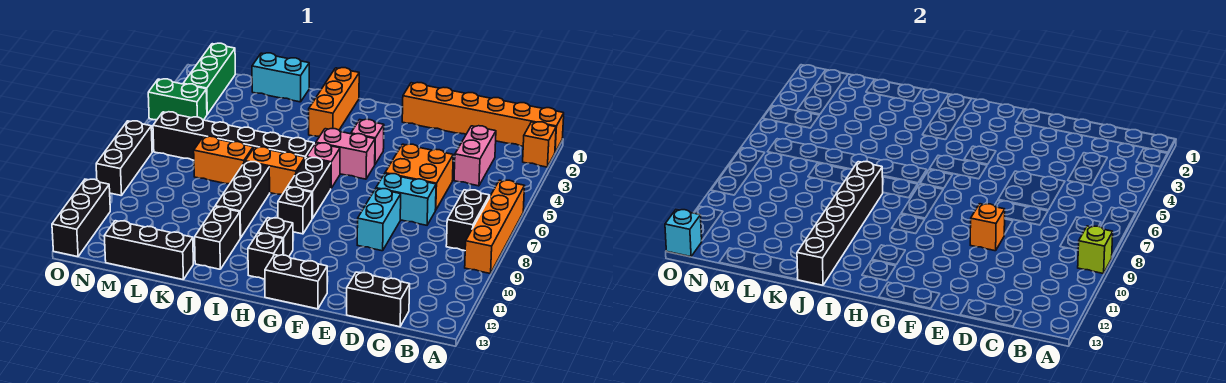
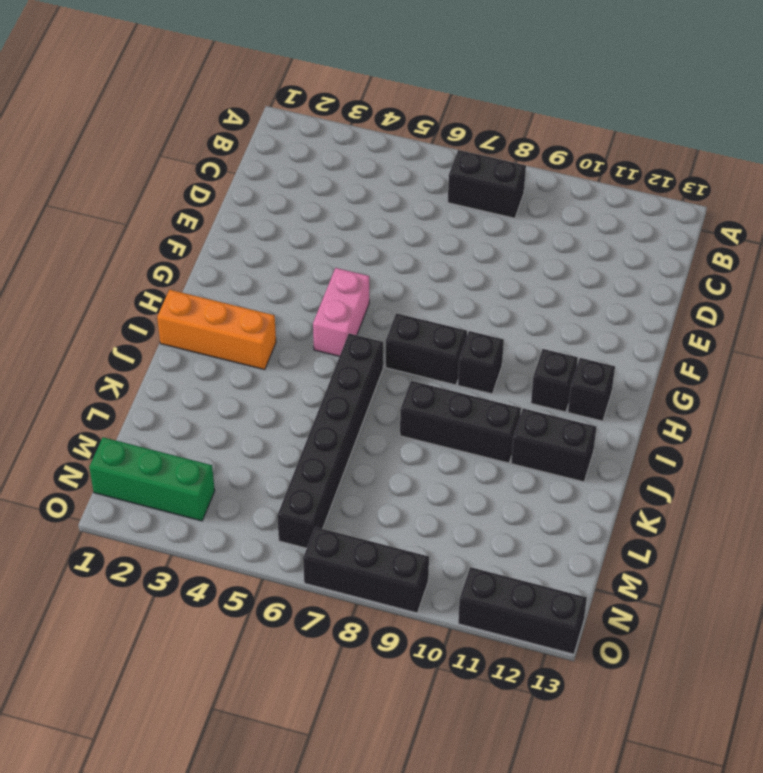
none -> orange brick A1:F1 level 1
none -> orange brick A2 level 1
none -> orange brick A6:A9 level 1
none -> pink brick C3:C4 level 1

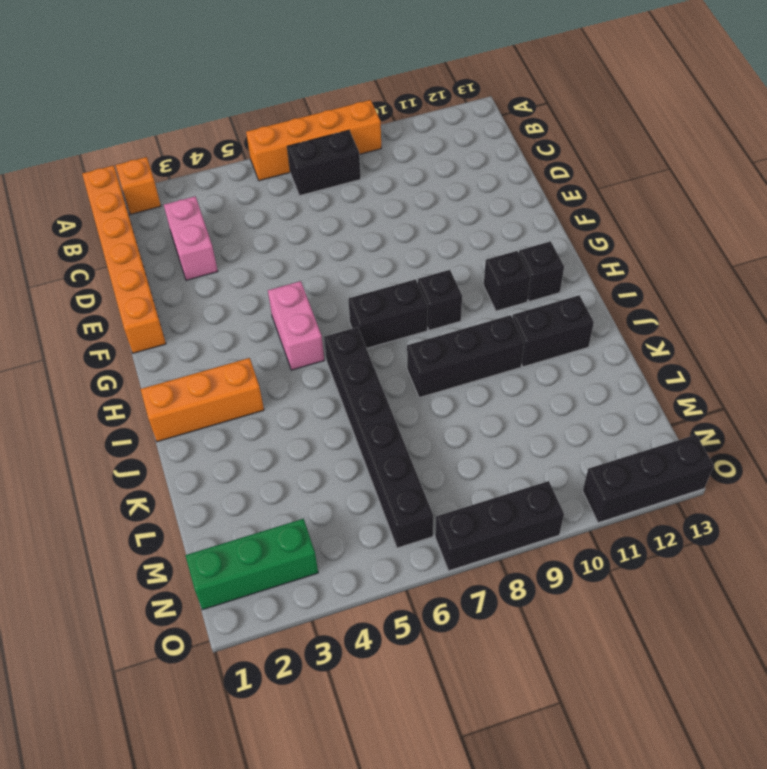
pink brick C3:D3 level 1 -> pink brick C3:C4 level 1
none -> black brick C13:D13 level 1
none -> orange brick D5:E6 level 1
none -> cyan brick D7:E7 level 1
none -> cyan brick E8:E9 level 1

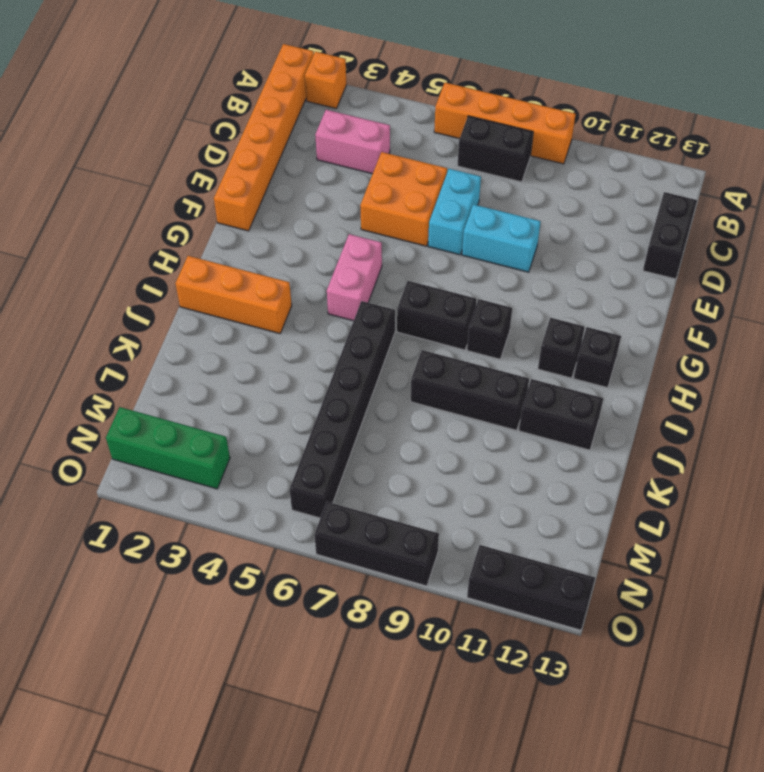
none -> black brick F13:G13 level 1
none -> pink brick G4 level 1
none -> pink brick H6 level 1
none -> orange brick I7:J7 level 1

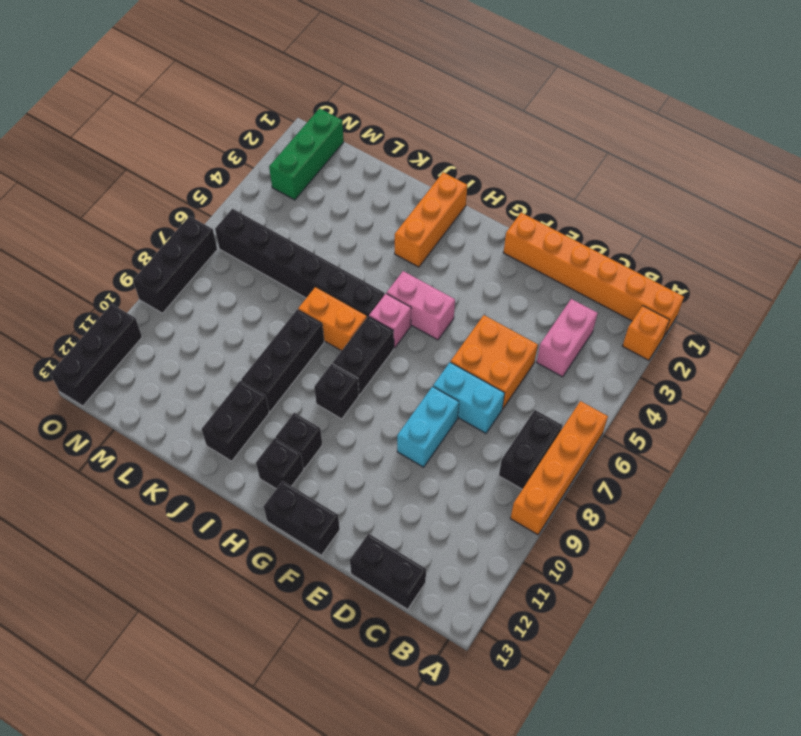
none -> pink brick G4 level 1
none -> cyan brick K1:L1 level 1
none -> orange brick K7:L7 level 1
none -> black brick K13:M13 level 1

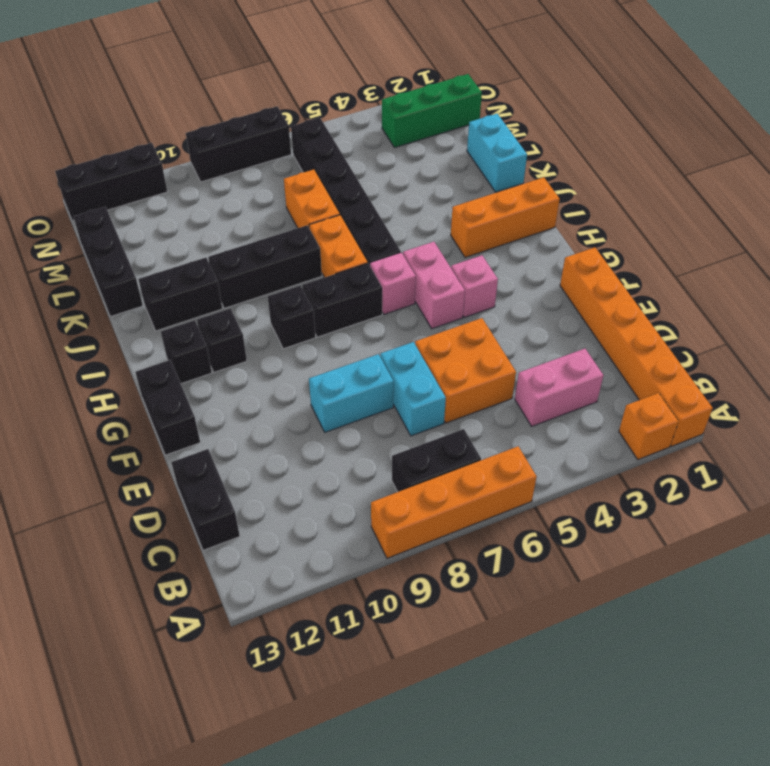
none -> green brick N4:O4 level 1
none -> lime brick A9 level 2
none -> orange brick E9 level 2
none -> black brick J8:J13 level 2

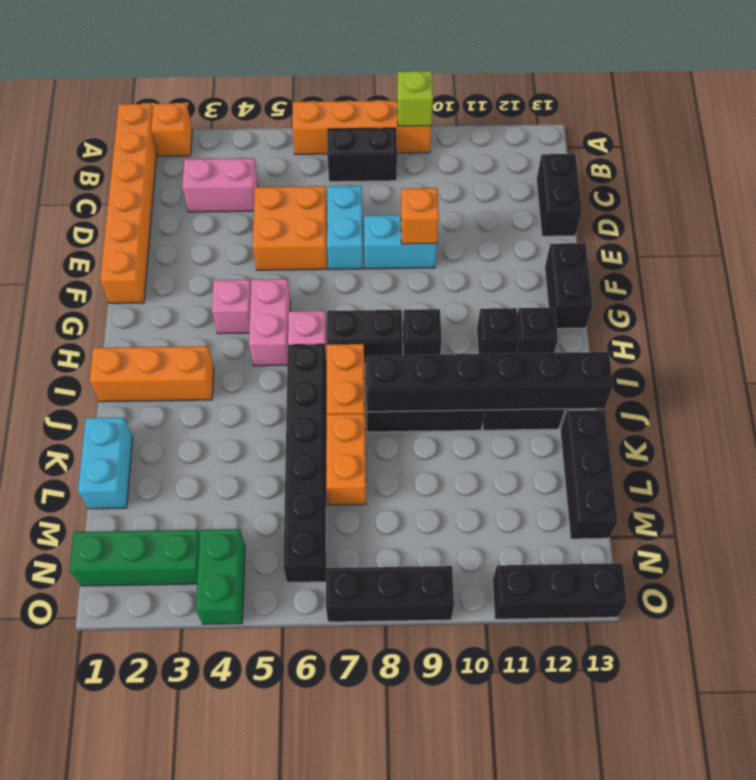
none -> cyan brick O13 level 2

